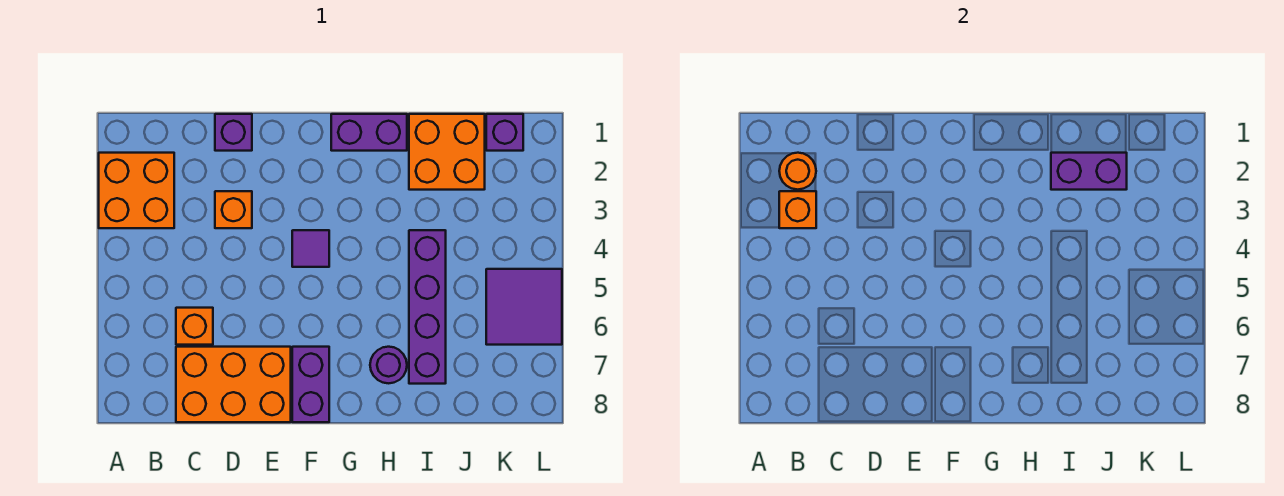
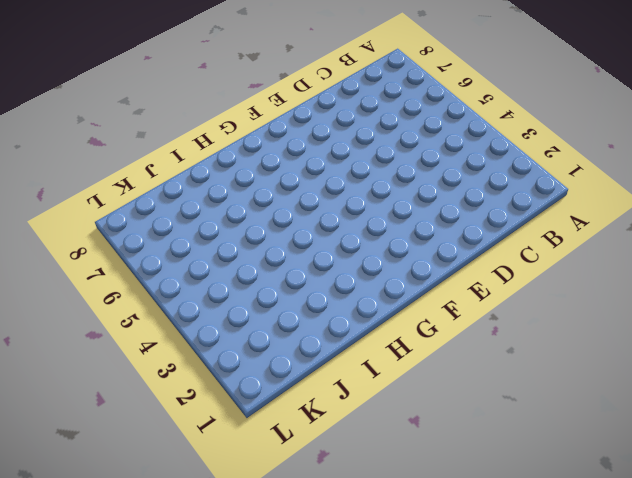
none -> orange brick A2:B3 level 1
none -> orange brick C6 level 1
none -> orange brick C7:E8 level 1

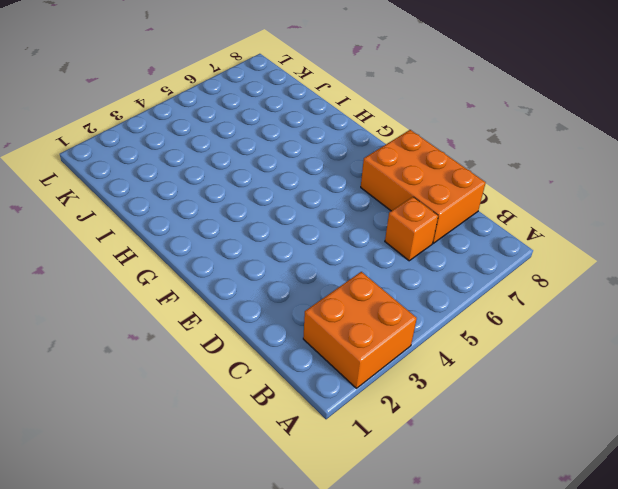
none -> purple brick D1 level 1
none -> orange brick D3 level 1
none -> purple tile F4 level 1

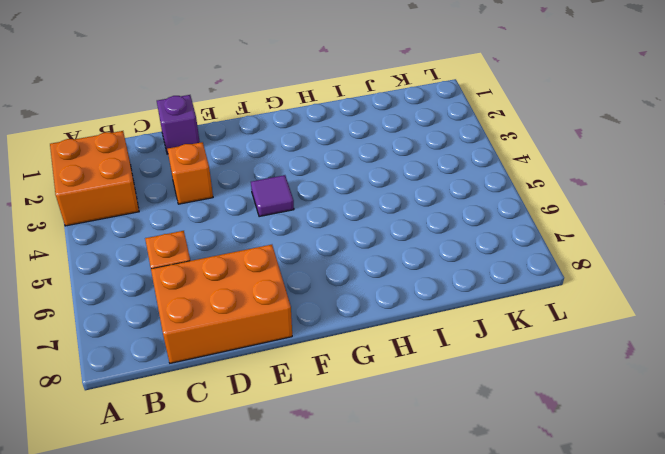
none -> purple brick F7:F8 level 1
none -> purple brick G1:H1 level 1
none -> purple round brick H7 level 1

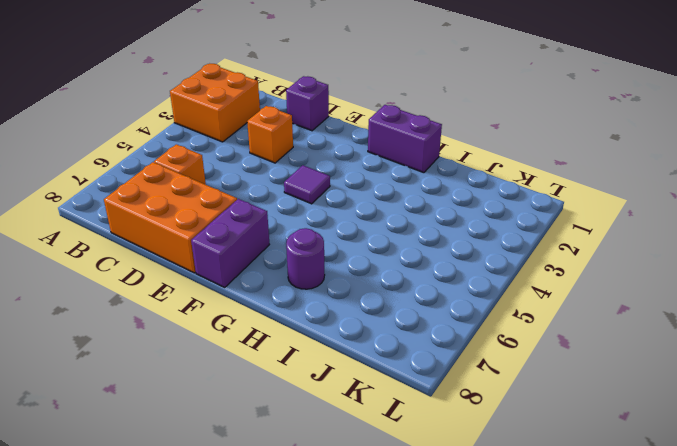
none -> orange brick I1:J2 level 1
none -> purple brick I4:I7 level 1
none -> purple brick K1 level 1

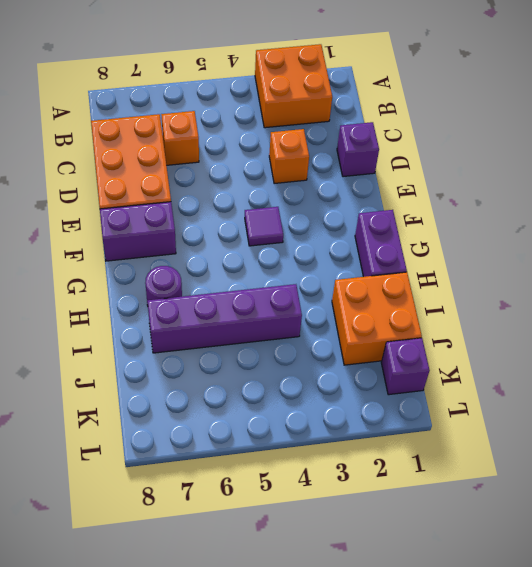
none -> purple tile K5:L6 level 1
none -> orange round brick B2 level 2
none -> orange brick B3 level 2

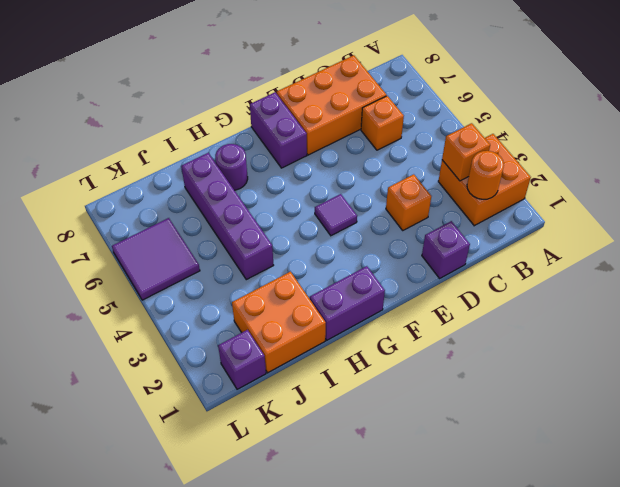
none -> purple brick I2:J2 level 2

